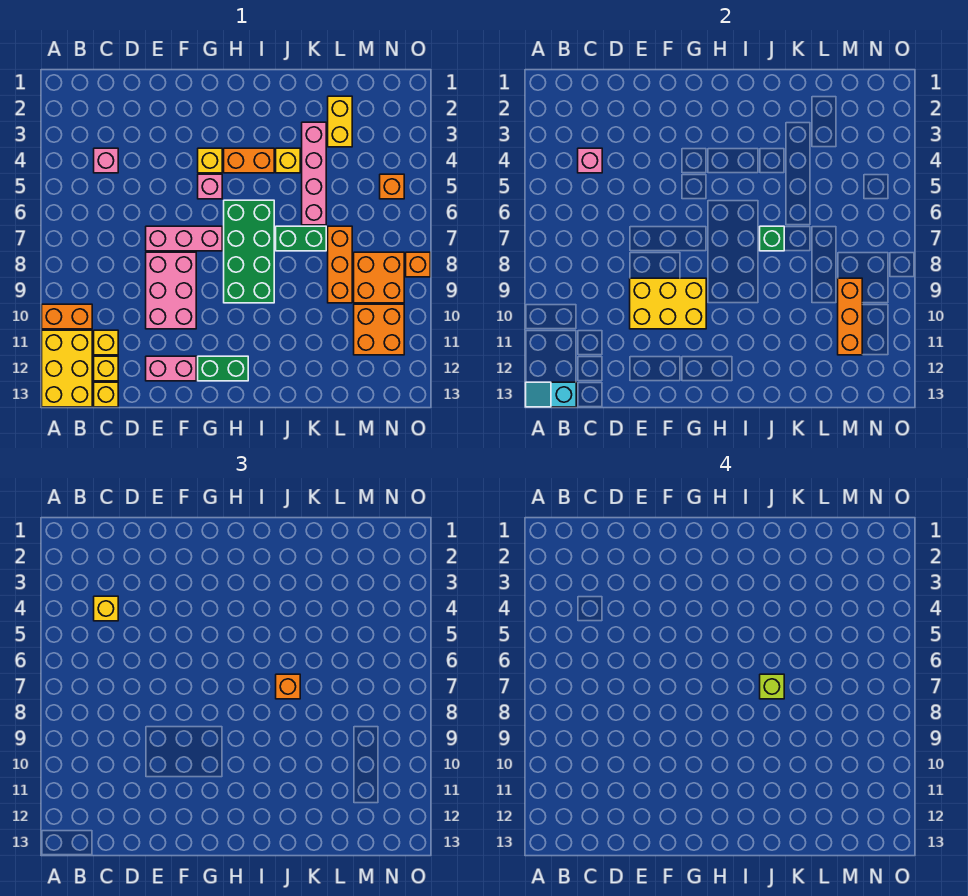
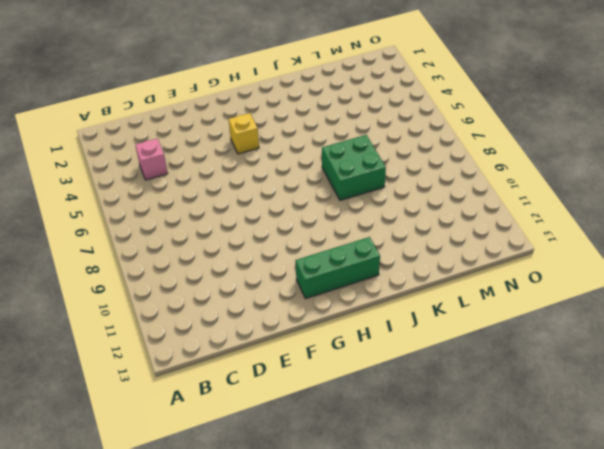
green brick G12:I12 level 1 -> green brick G12:H12 level 1
green brick J7:K8 level 1 -> green brick J7:K7 level 1
none -> orange brick A10:B10 level 1
none -> yellow brick A11:B13 level 1
none -> yellow brick C11 level 1
none -> yellow brick C12 level 1

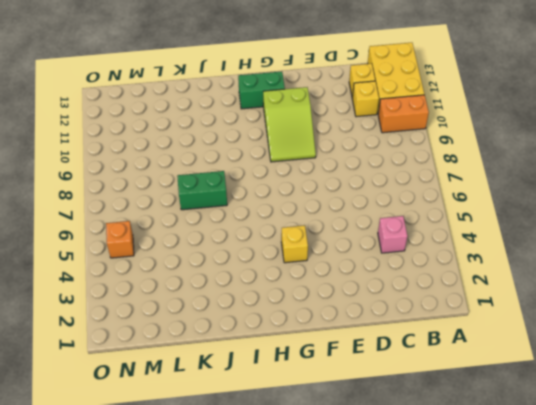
lime slope F9:G11 level 1 top 11 -> pink brick E8:F10 level 1
none -> yellow brick C13 level 1
none -> pink brick E7:G7 level 1
none -> pink brick E12:F12 level 1
none -> pink brick G5 level 1

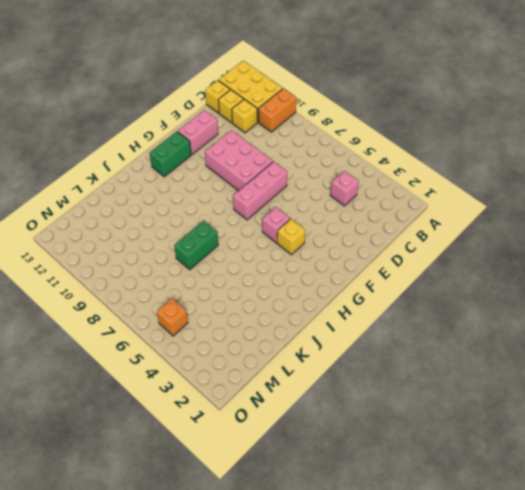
none -> orange brick H4:I4 level 1
none -> green brick H6:I9 level 1
none -> yellow brick J4 level 1
none -> pink brick K3:K6 level 1

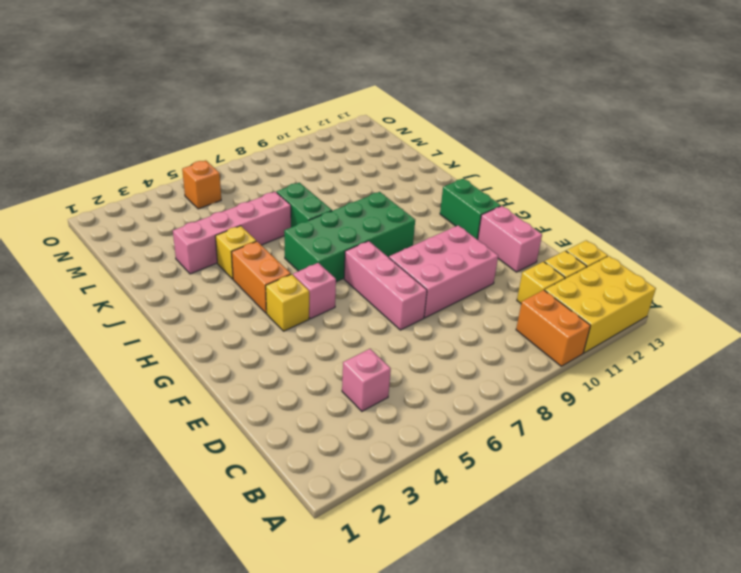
none -> yellow brick L2:L3 level 1
none -> orange brick L7:L9 level 1
none -> orange brick M8:N9 level 1
none -> orange brick M10:N11 level 1

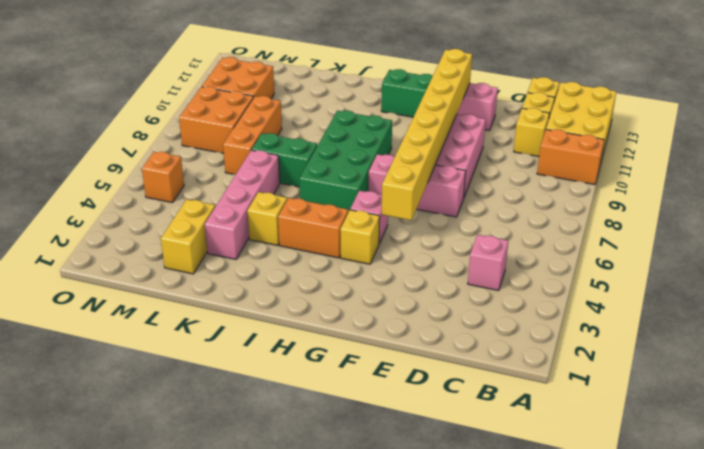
yellow brick F5:F12 level 2 -> yellow brick E9:G10 level 2
none -> orange brick O8 level 1
none -> cyan slope A13:B13 level 2 top B
none -> pink brick C4 level 2
none -> green brick J7 level 2

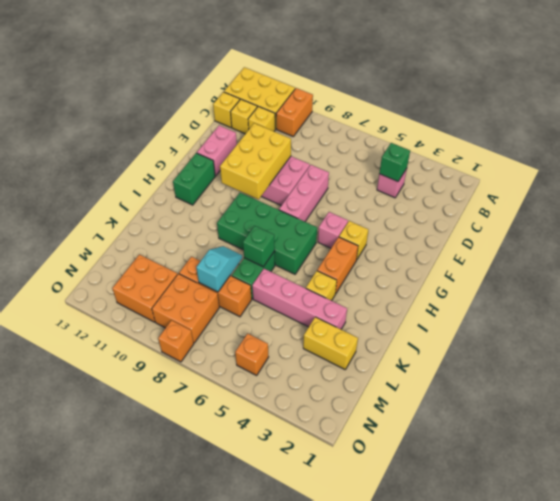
green brick C4 level 2 -> pink brick C4 level 2
cyan slope K8:L8 level 2 top L -> cyan slope A13:B13 level 2 top B
none -> orange brick M9:M11 level 2
none -> yellow brick C4 level 3
none -> orange brick J7 level 3
none -> lime brick J7 level 4

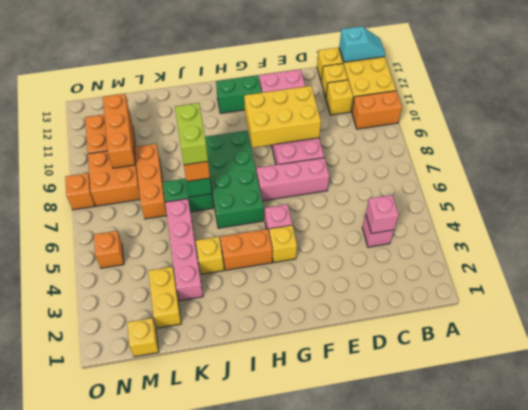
lime brick J7:J8 level 4 -> lime brick J7 level 4
yellow brick M1 level 1 -> yellow brick C4 level 3

